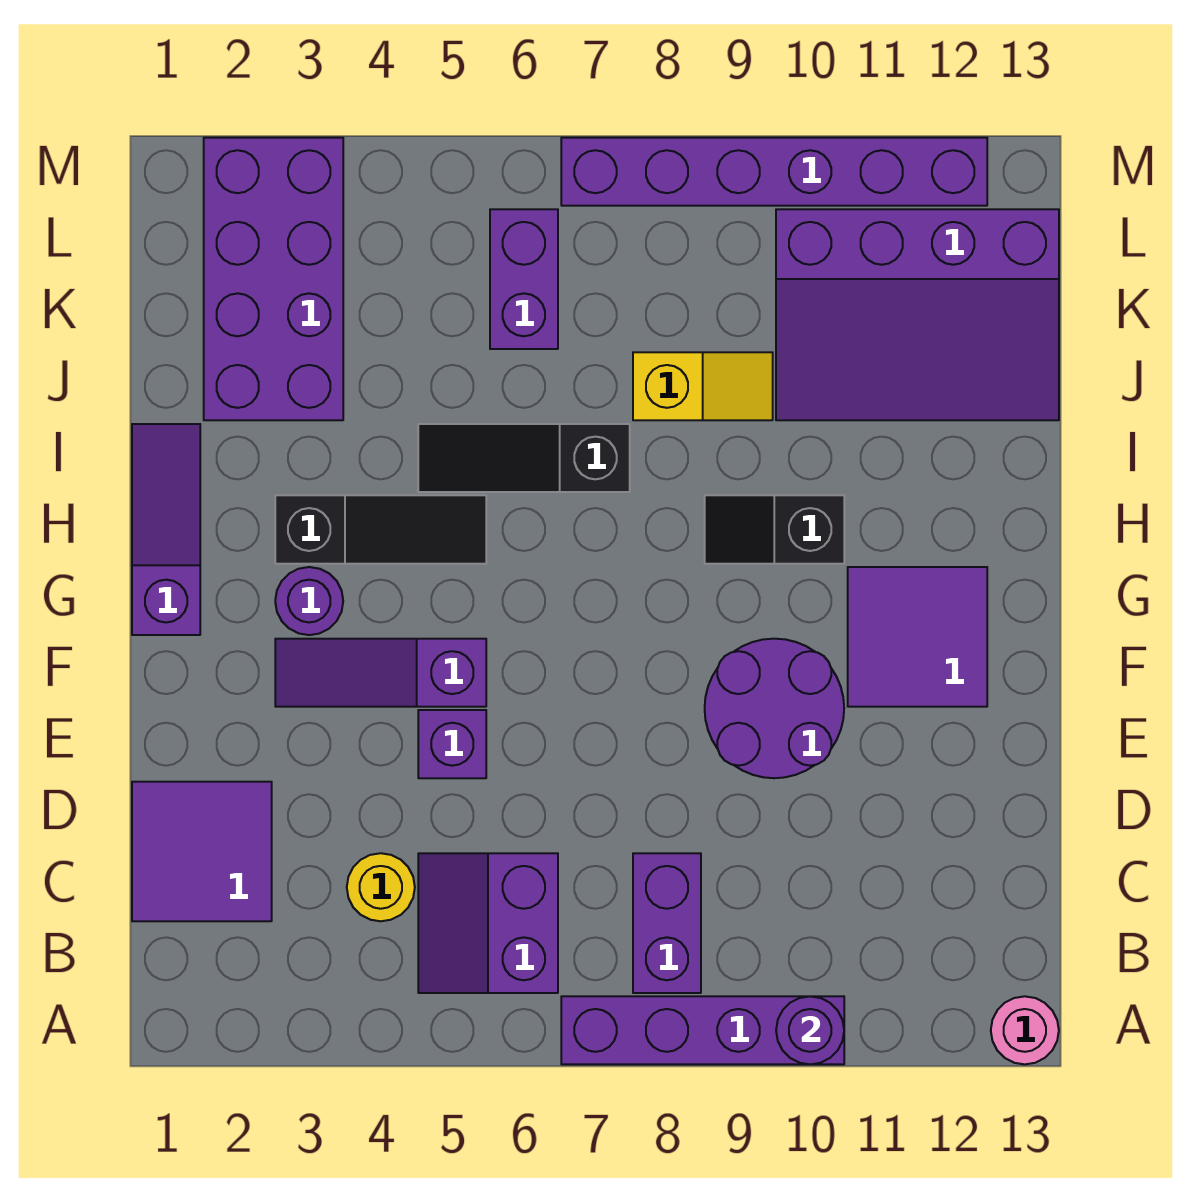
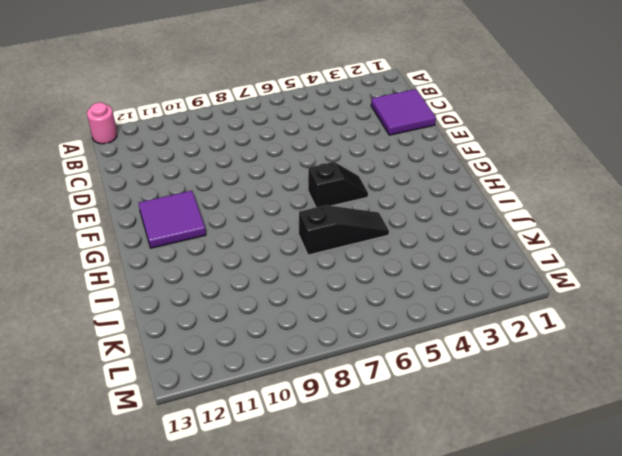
black slope G5:G6 level 1 top 6 -> black slope H9:H10 level 1 top 10
none -> purple brick A7:A10 level 1
none -> purple slope B5:C6 level 1 top 6
none -> purple brick B8:C8 level 1

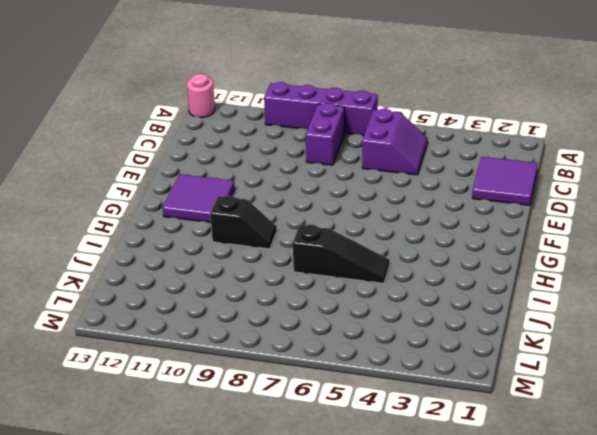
none -> yellow round brick C4 level 1
none -> purple brick E5 level 1
none -> purple round brick E9:F10 level 1

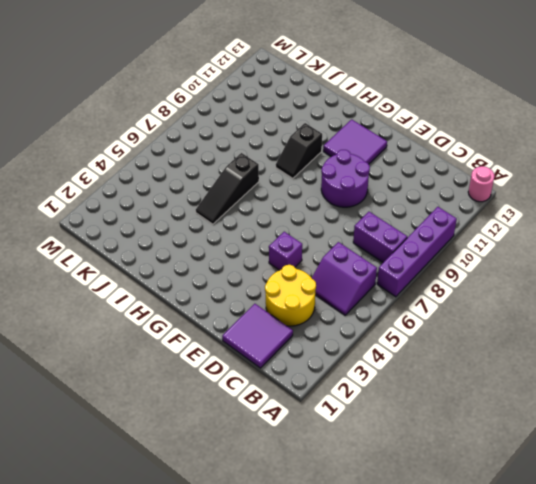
yellow round brick C3:D4 level 1 -> yellow round brick C4 level 1
none -> purple slope F3:F5 level 1 top 5
none -> purple slope G1:I1 level 1 top G
none -> purple round brick G3 level 1

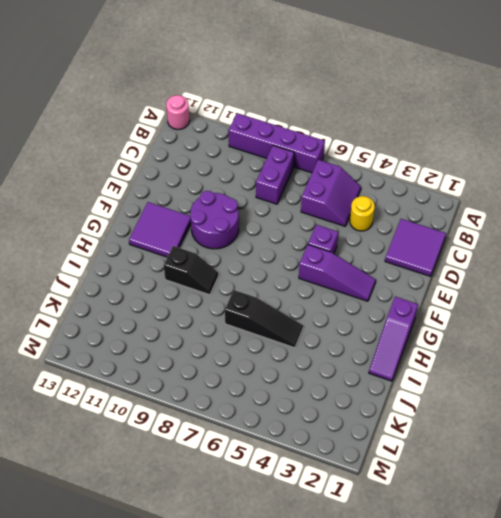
none -> purple round brick G3 level 1
none -> black slope H3:H5 level 1 top 3
none -> purple brick J2:M3 level 1

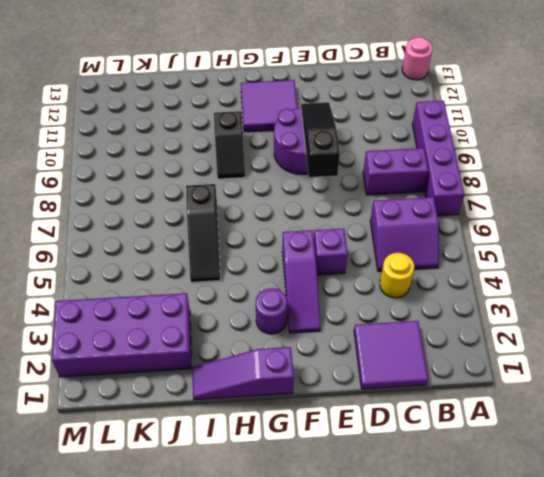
black slope E8:E10 level 2 top 8 -> black slope H3:H5 level 1 top 3
none -> yellow slope J8:J9 level 1 top 8
none -> purple slope J10:L13 level 1 top L
none -> purple brick K6:L6 level 1

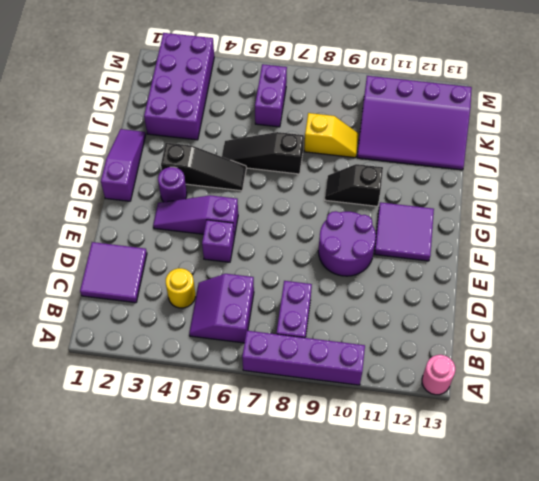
none -> purple brick M7:M12 level 1
none -> purple round brick A10 level 2

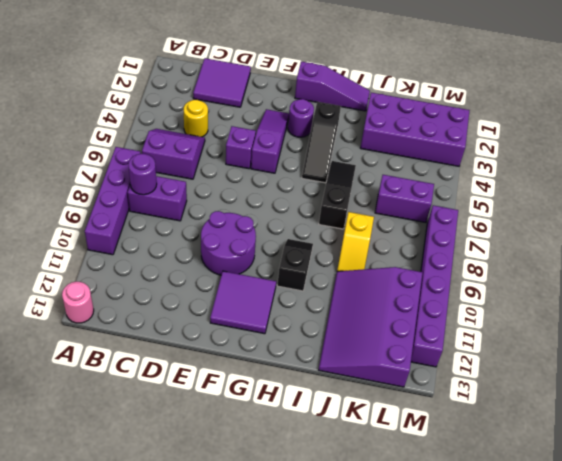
purple round brick B8 level 2 -> purple round brick A10 level 2

